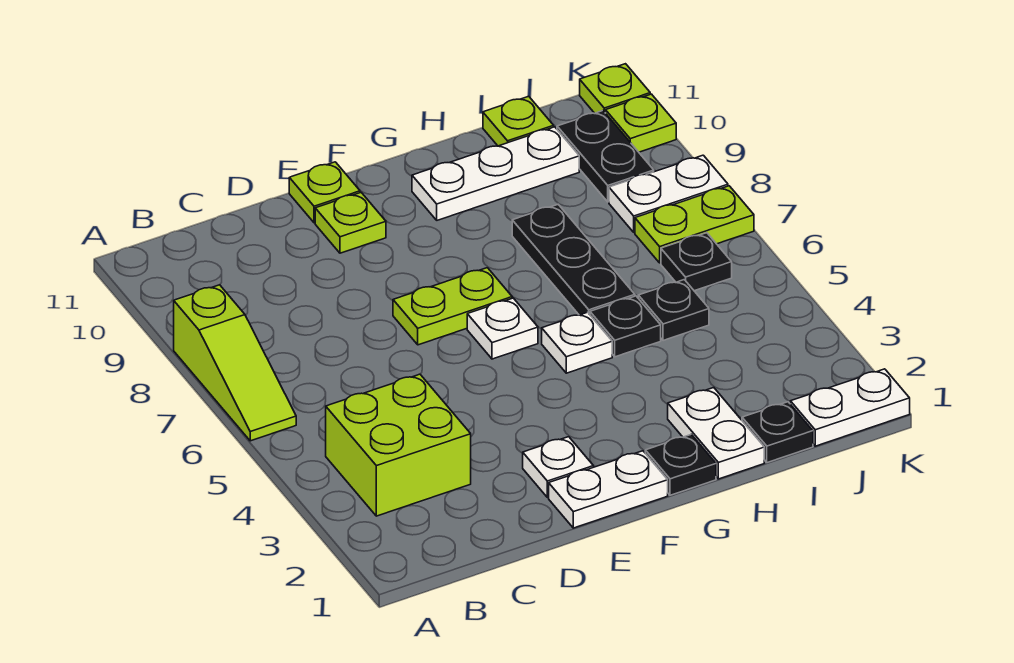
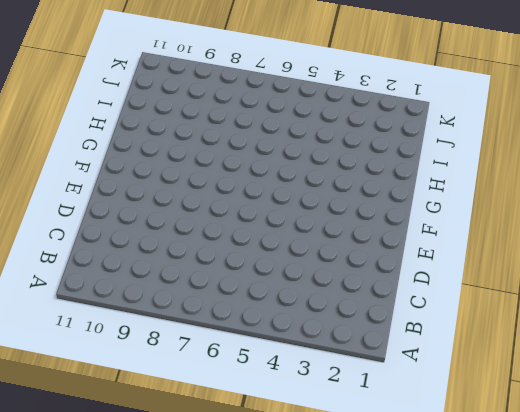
none -> lime slope A6:A8 level 1 top 8
none -> lime brick B3:C4 level 1
none -> white plate E1:F1 level 1

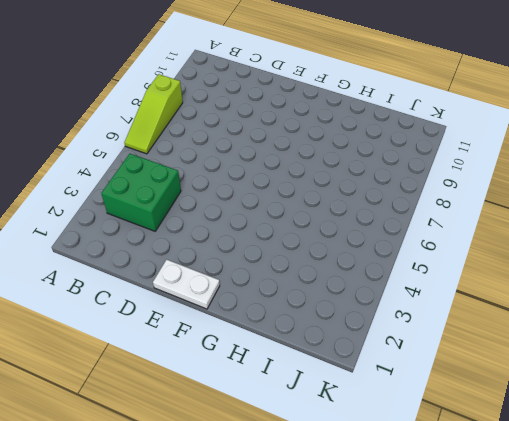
green brick B3:C4 level 1 -> lime brick B3:C4 level 1
none -> white plate E2 level 1
none -> lime plate E7:F7 level 1
none -> lime plate E10 level 1

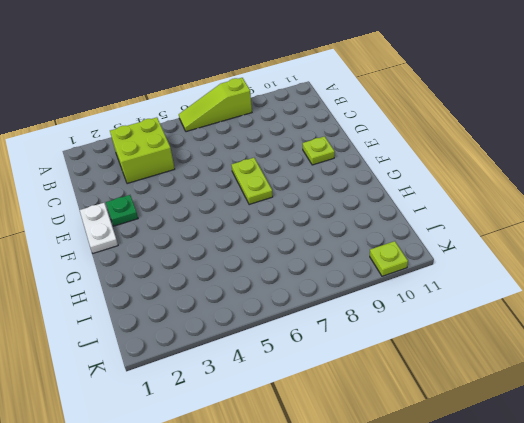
green plate E2 level 1 -> white plate E2 level 1
none -> lime plate E11 level 1
none -> white plate F6 level 1
none -> black plate G1 level 1

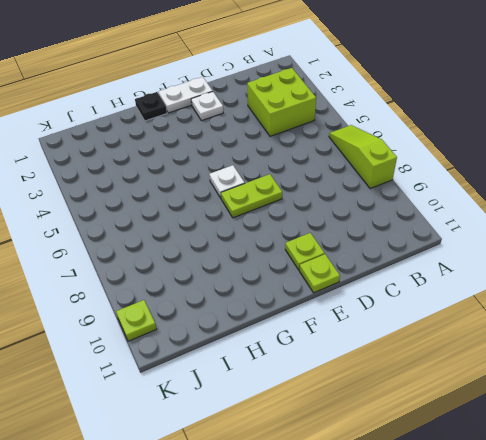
none -> white plate G5 level 1
none -> white plate G10:I10 level 1
none -> white plate H1:H2 level 1

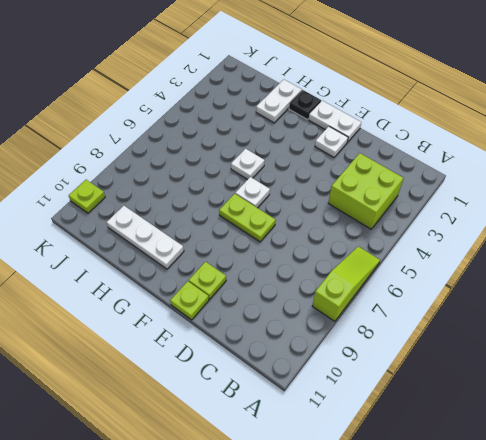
none -> black plate H5 level 1
none -> black plate H6:H8 level 1
none -> black plate I1 level 1

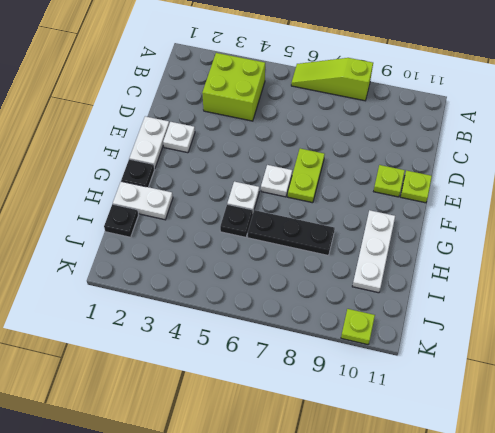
none -> black plate I5 level 1
none -> lime plate I11 level 1
none -> white plate J1:K1 level 1

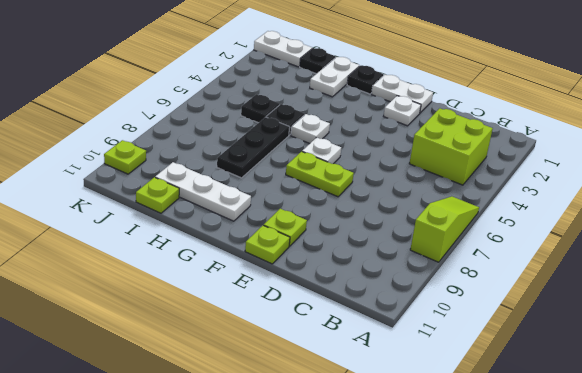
none -> black plate J6 level 1
none -> lime plate J7:K7 level 1
none -> white plate J8:K8 level 1

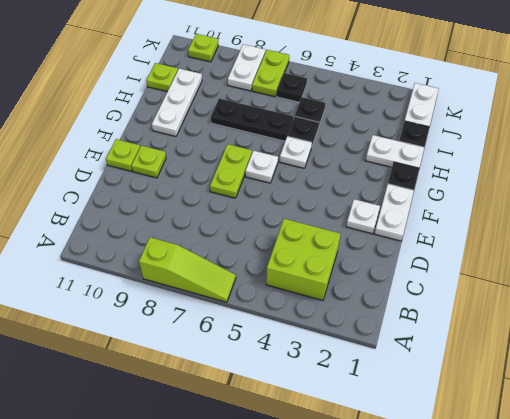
none -> black plate J9:J10 level 1
none -> lime plate K11 level 1

